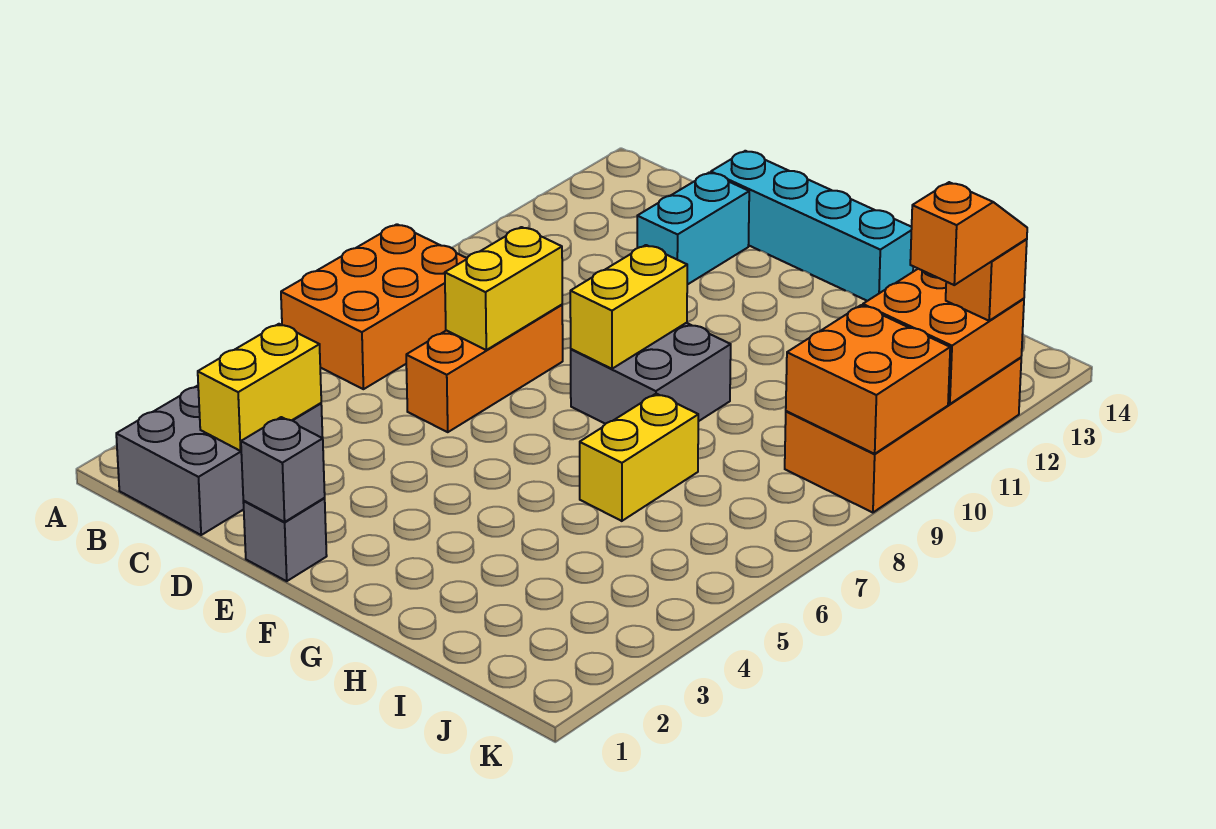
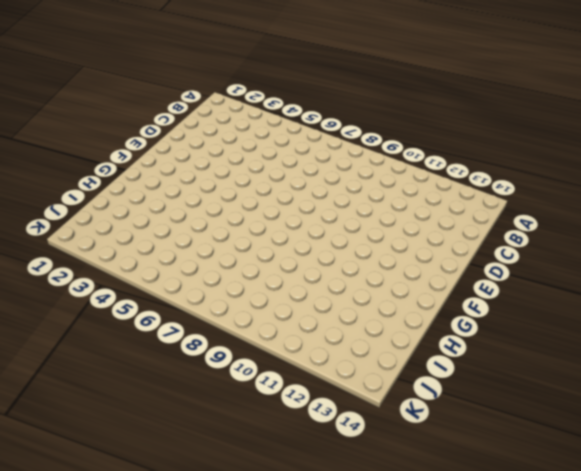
none -> orange brick A6:B8 level 1
none -> grey brick B1:C3 level 1
none -> orange brick D6:D8 level 1

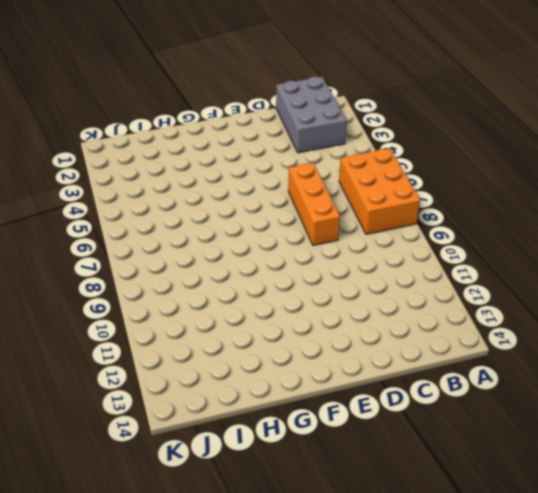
none -> cyan brick D12:D13 level 1
none -> cyan brick D14:G14 level 1
none -> grey brick E1 level 1

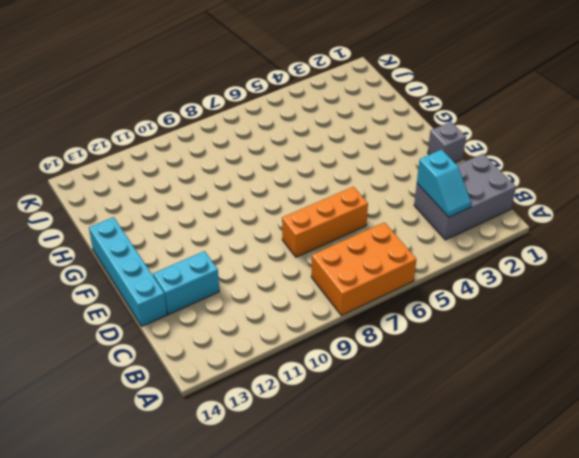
cyan slope B3:C3 level 2 top C -> yellow brick C2:C3 level 2
none -> grey brick F8:G9 level 1
none -> yellow brick H6:H7 level 1
none -> orange brick J9:K12 level 1

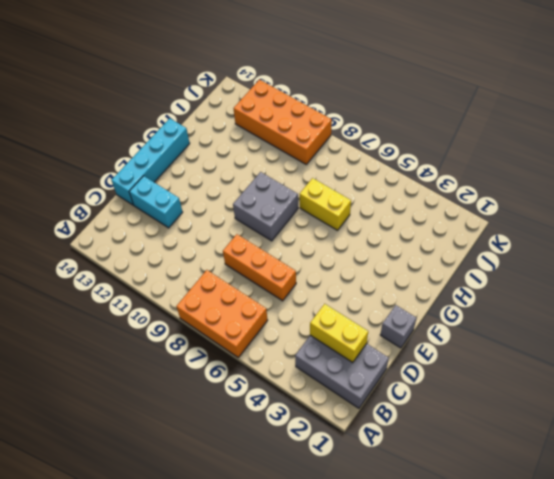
none -> yellow brick D7:D8 level 2
none -> grey brick E1 level 2
none -> yellow brick F8:F9 level 2

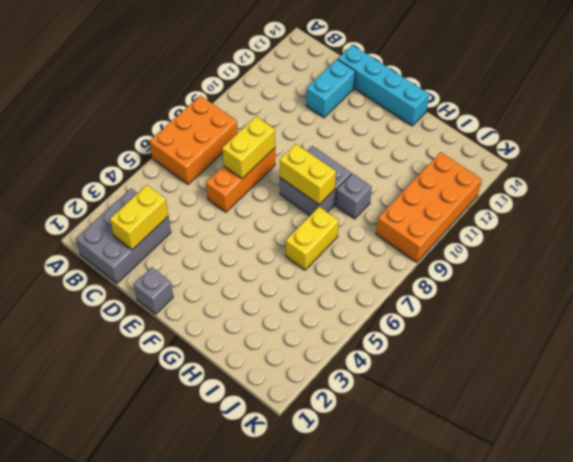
yellow brick F8:G8 level 2 -> yellow brick F8:F9 level 2
grey brick H9 level 1 -> grey brick E1 level 2
none -> orange brick J9:K10 level 2
none -> orange brick J11:K12 level 2
none -> orange brick K12 level 3

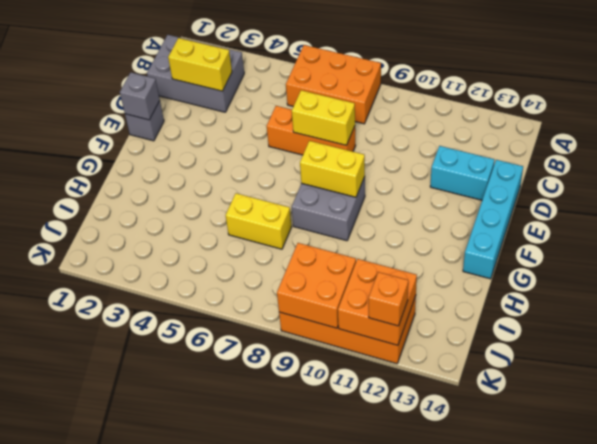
none -> orange slope K11:K12 level 4 top 11

